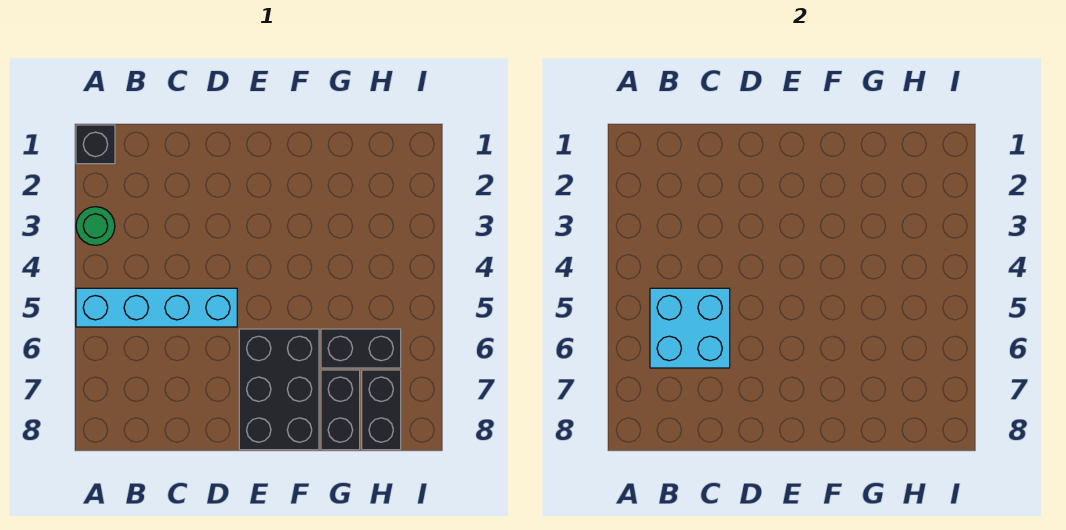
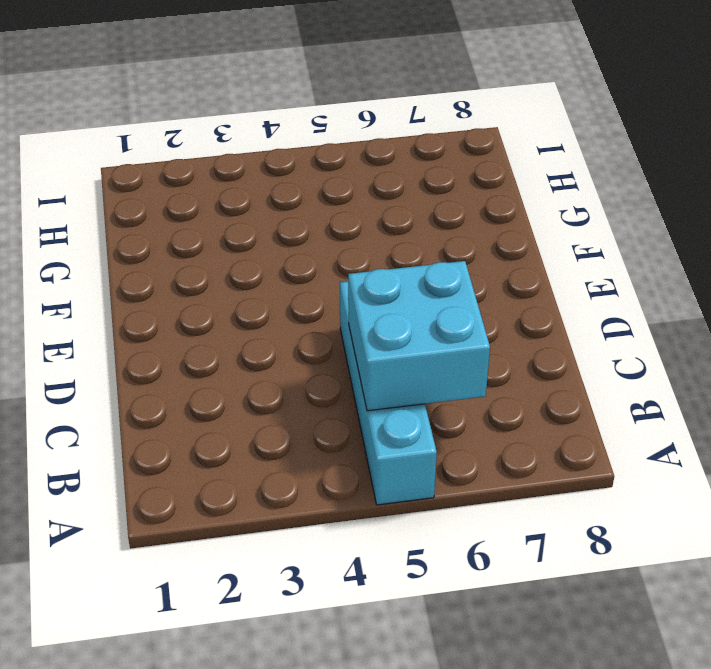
none -> black brick A1 level 1
none -> green round brick A3 level 1

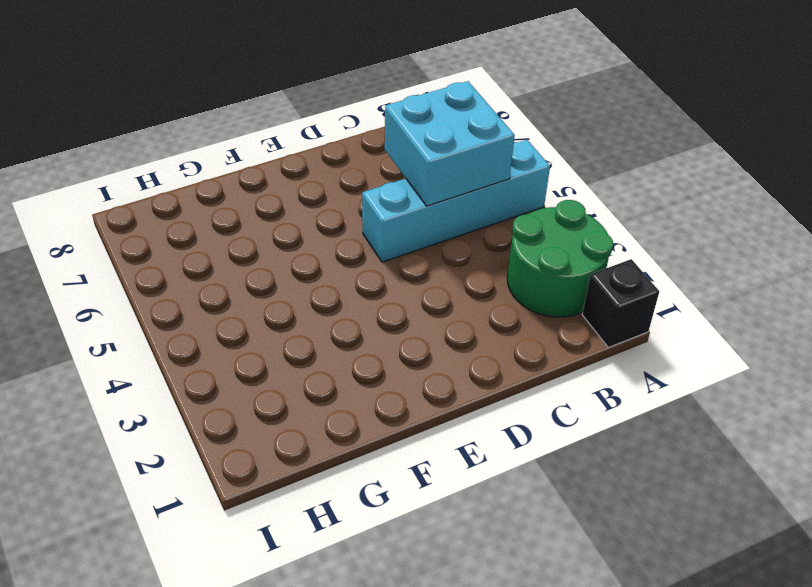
green round brick A2:B3 level 1 -> green round brick A3 level 1
none -> black brick E6:F8 level 1
none -> black brick G6:H6 level 1

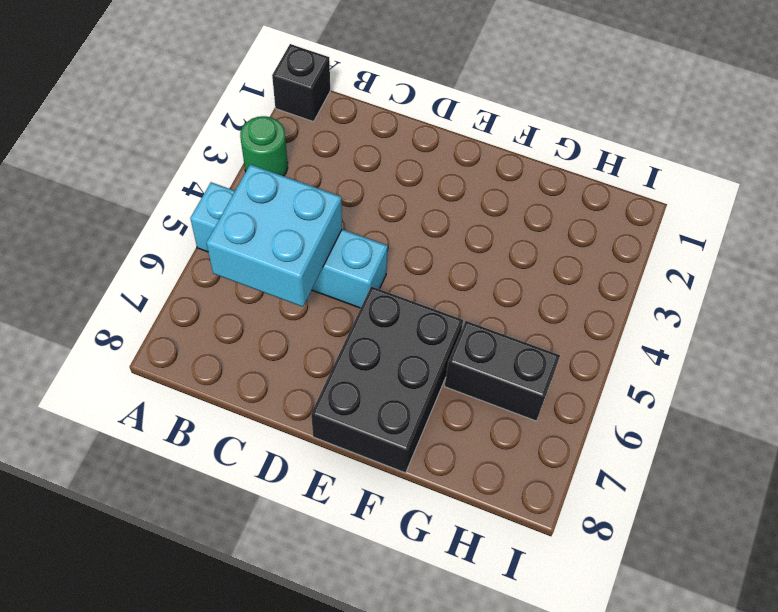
none -> black brick G7:G8 level 1
none -> black brick H7:H8 level 1

